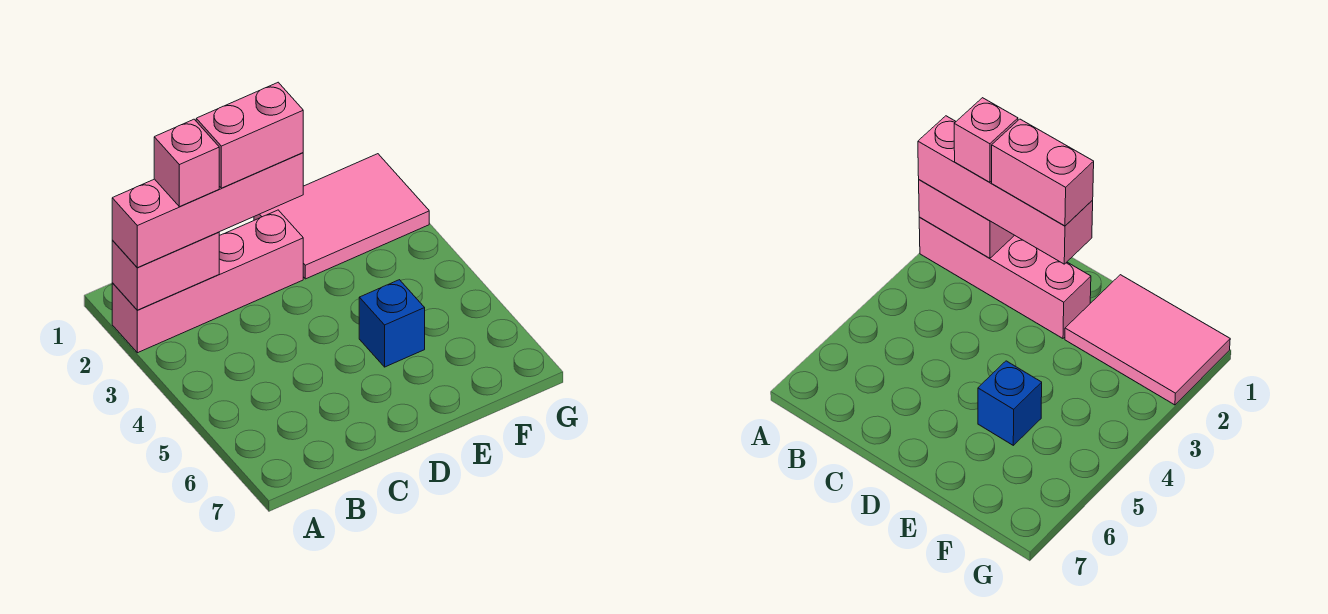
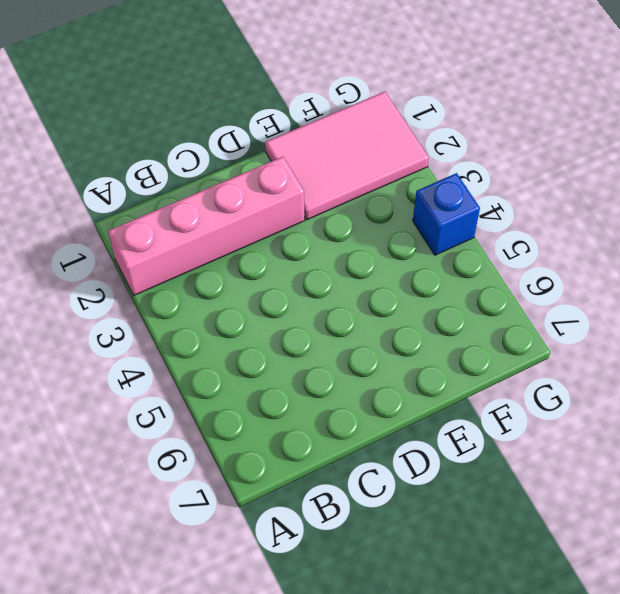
blue brick G4 level 1 -> blue brick E5 level 1
none -> pink brick A2:B2 level 2
none -> pink brick A2:D2 level 3

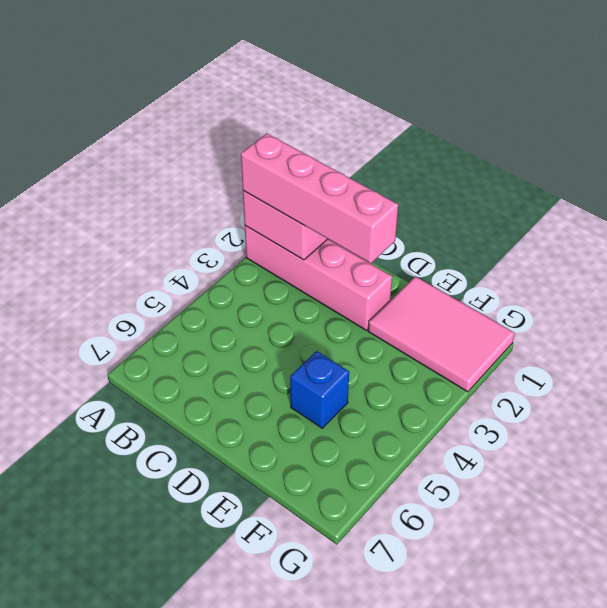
none -> pink brick B2 level 4
none -> pink brick C2:D2 level 4

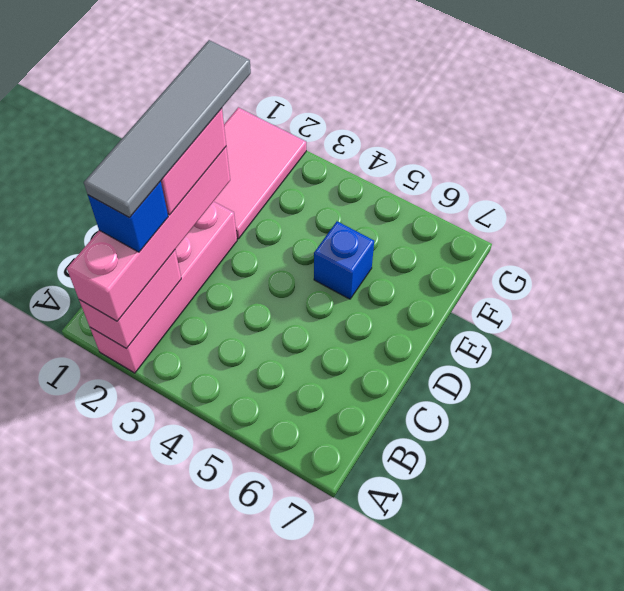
blue brick B2 level 4 -> pink brick B2 level 4
grey tile B2:E2 level 5 -> none

